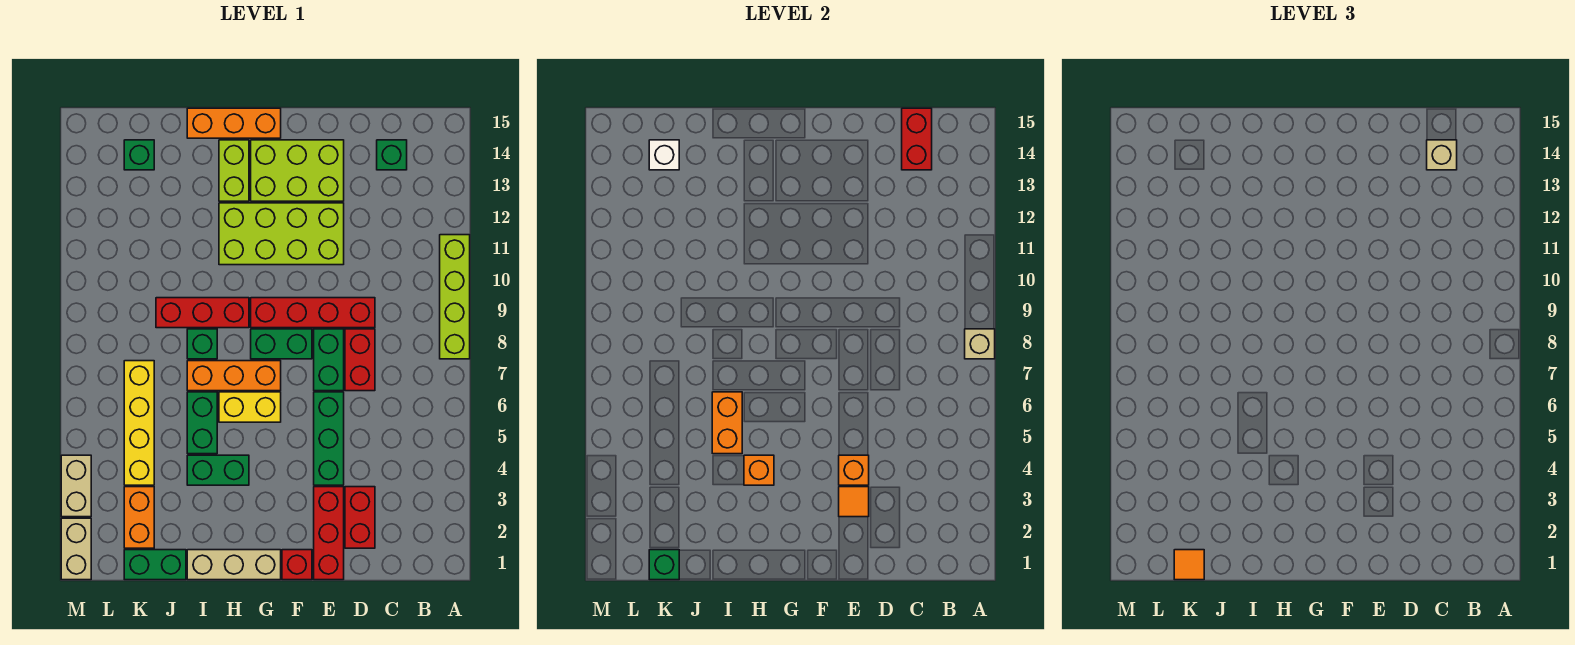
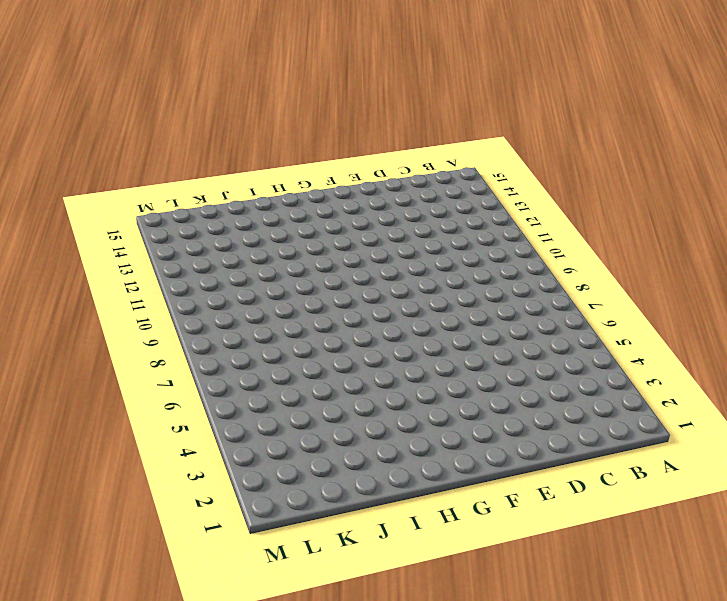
none -> lime brick A8:A11 level 1
none -> green brick C14 level 1
none -> red brick D2:D3 level 1
none -> red brick D7:D8 level 1

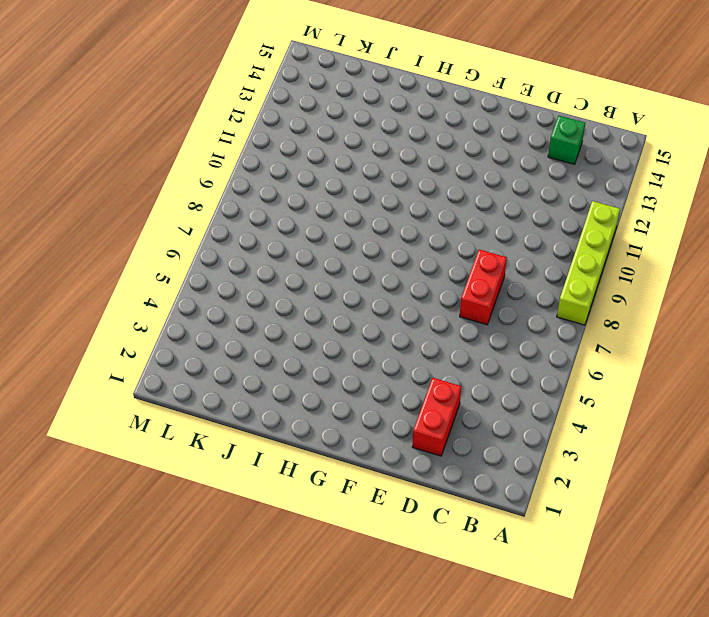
none -> red brick D9:G9 level 1
none -> red brick E1:E3 level 1
none -> green brick E4:E6 level 1
none -> green brick E7:E8 level 1

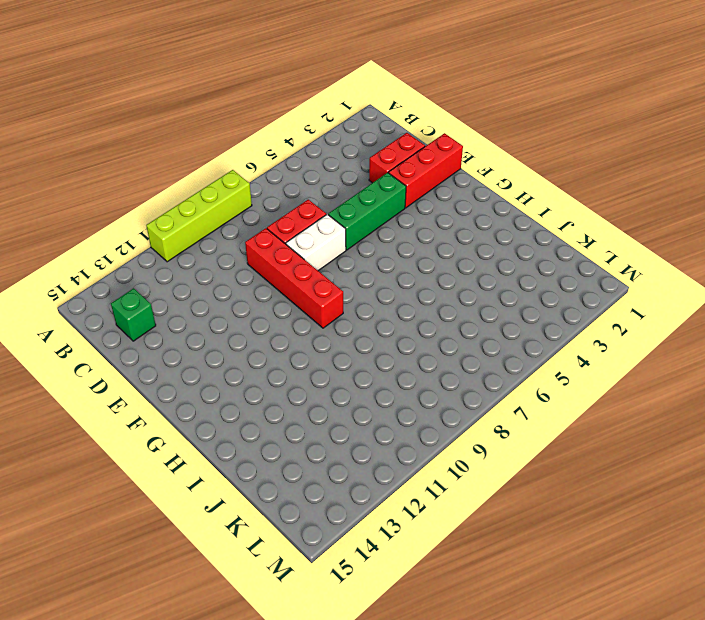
white brick E7:E8 level 1 -> green brick E7:E8 level 1
none -> lime brick E11:H12 level 1
none -> lime brick E13:G14 level 1
none -> red brick F1 level 1
none -> green brick F8:G8 level 1

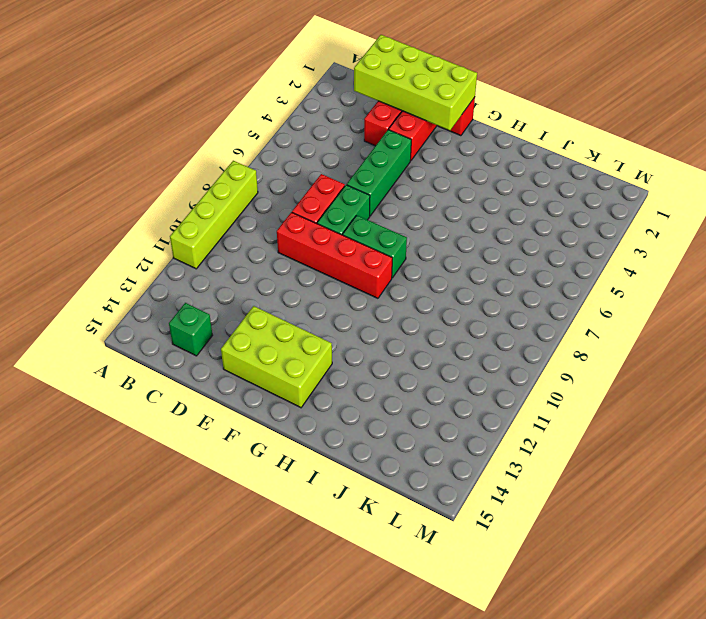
lime brick C1:F2 level 2 -> lime brick E11:H12 level 1
none -> tan brick G1:I1 level 1
none -> yellow brick G6:H6 level 1
none -> orange brick G7:I7 level 1
none -> orange brick G15:I15 level 1

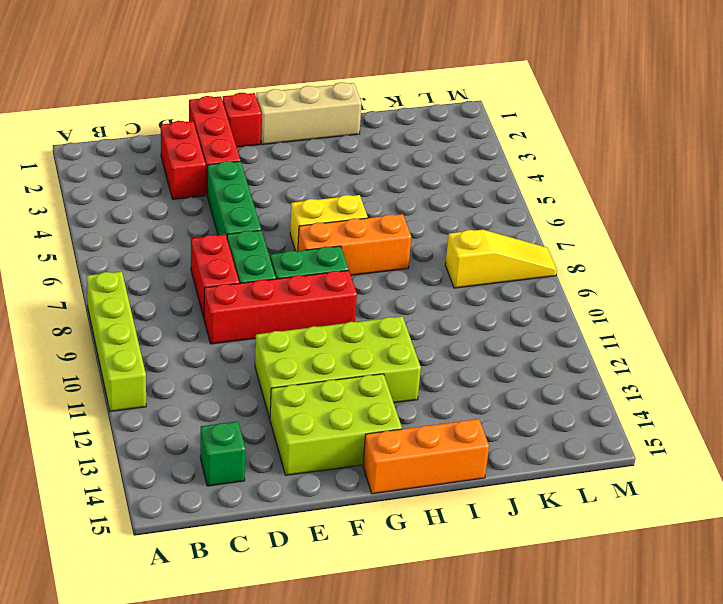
yellow slope K8:M8 level 1 top K -> none
none -> green brick H4:I4 level 1
none -> red brick H9:J9 level 1
none -> lime brick H13:H14 level 1
none -> green brick I5:I6 level 1

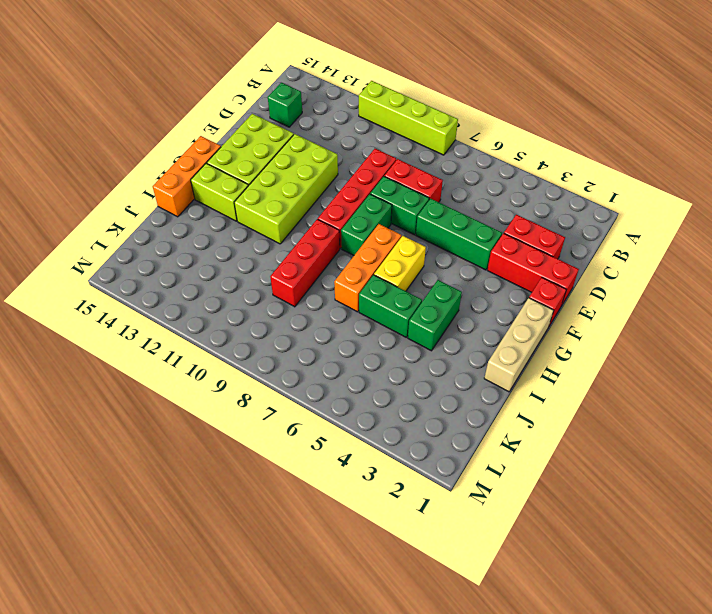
none -> green brick I8 level 1
none -> green brick J1:K1 level 1
none -> orange brick K2:K3 level 1
none -> yellow brick K4:K7 level 1

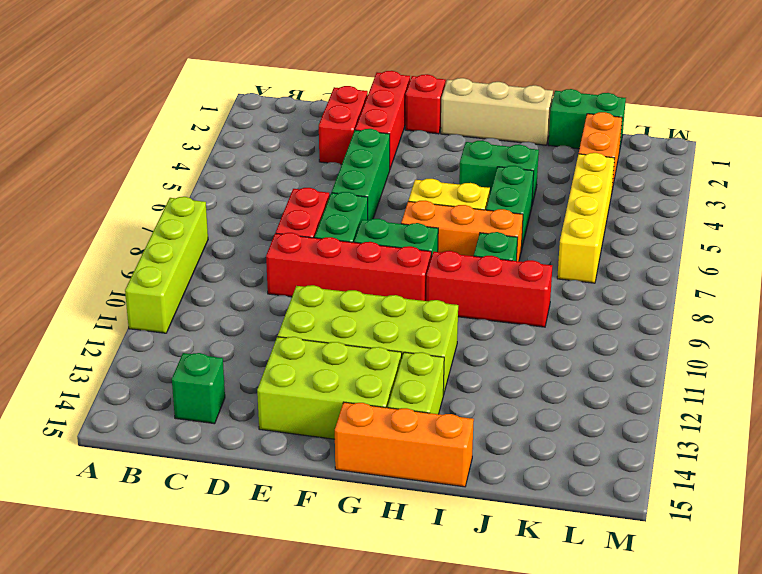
none -> green brick K14 level 1
none -> tan brick M1:M2 level 1
none -> tan brick M3:M4 level 1
none -> tan brick A8 level 2

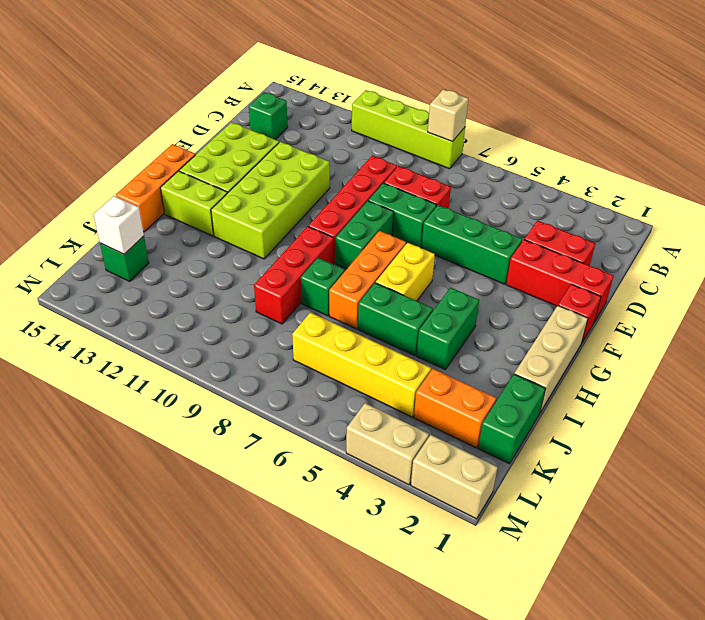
none -> red brick C14:C15 level 2
none -> orange tile E3 level 2
none -> orange brick E4 level 2
none -> orange brick H4 level 2

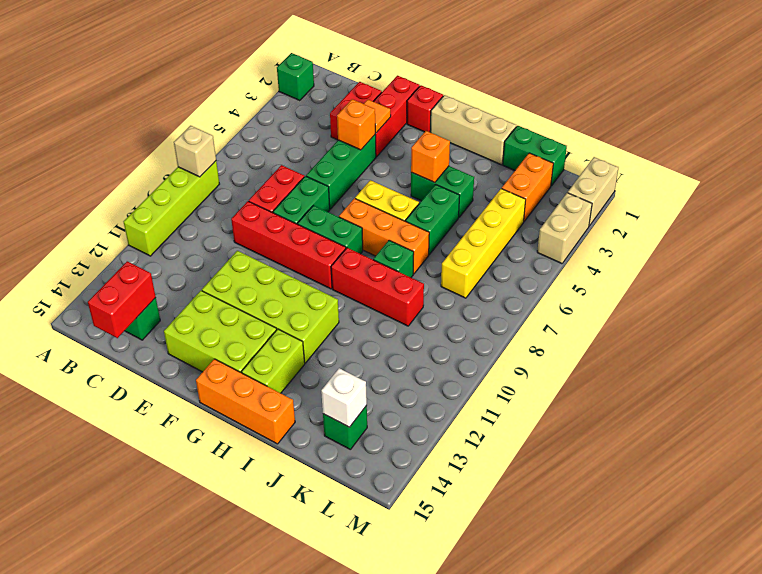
green brick A2 level 1 -> green brick K1 level 2
none -> orange brick I5:I6 level 2
none -> tan brick C14 level 3
none -> orange tile K1 level 3

